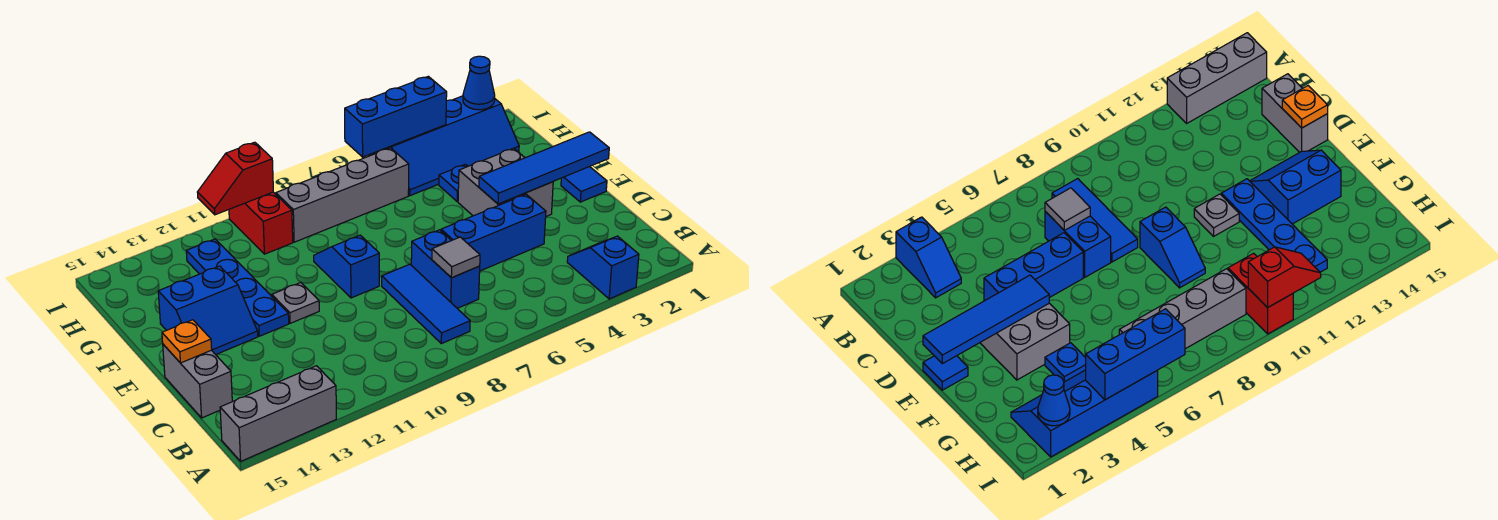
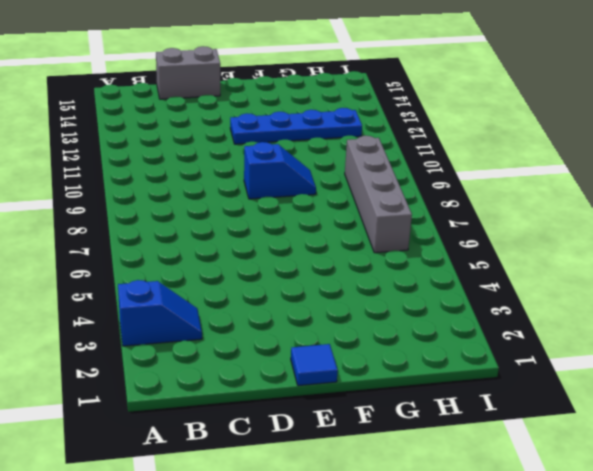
none -> grey brick A13:A15 level 1
none -> blue tile B8:D8 level 1
none -> blue brick C7:D7 level 1

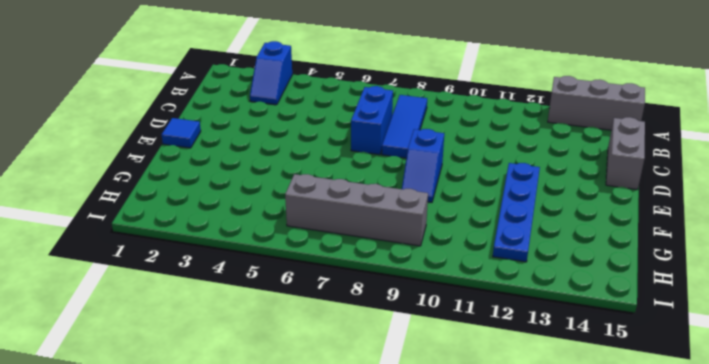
none -> blue brick D4:D6 level 1
none -> grey brick E3:F4 level 1
none -> grey plate E11 level 1

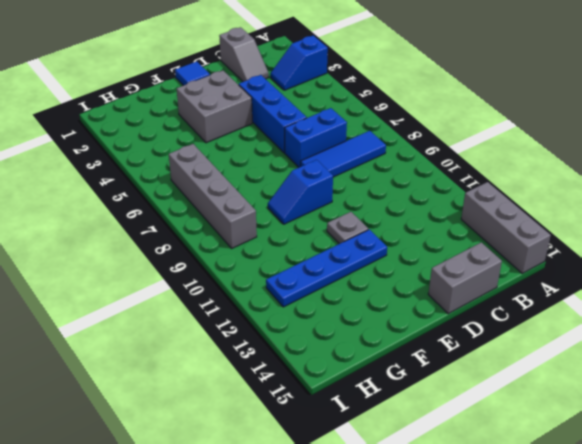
grey slope C1:C2 level 1 top 1 -> none
none -> blue slope E13:F14 level 1 top F
none -> blue plate G4 level 1
none -> blue slope H2:I5 level 1 top I

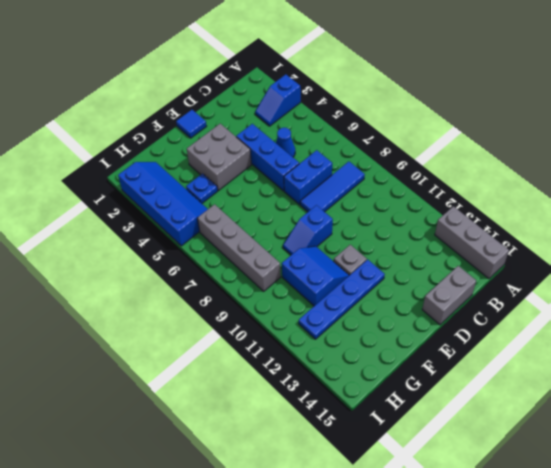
blue cone C5 level 1 -> blue cone I2 level 2
blue slope F10:G11 level 1 top G -> blue slope E13:F14 level 1 top F
none -> red brick H10:I10 level 1
none -> grey tile C7 level 2
none -> orange plate D15 level 2

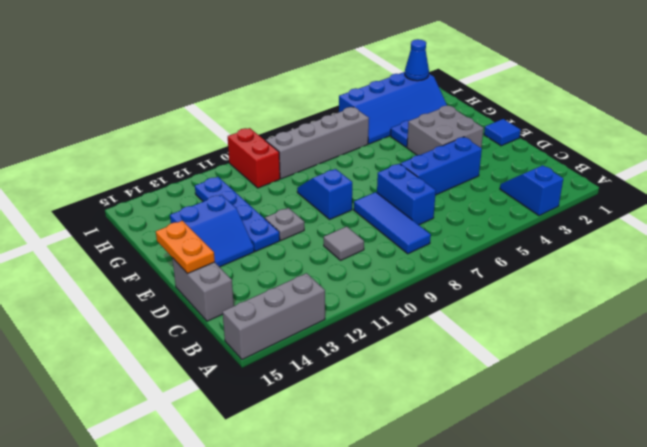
grey tile C10 level 1 -> grey tile C7 level 2
orange plate D15:E15 level 2 -> orange plate D15 level 2
none -> blue tile E1:E4 level 2
none -> blue brick I4:I6 level 2
none -> red slope I10:I11 level 2 top 10

